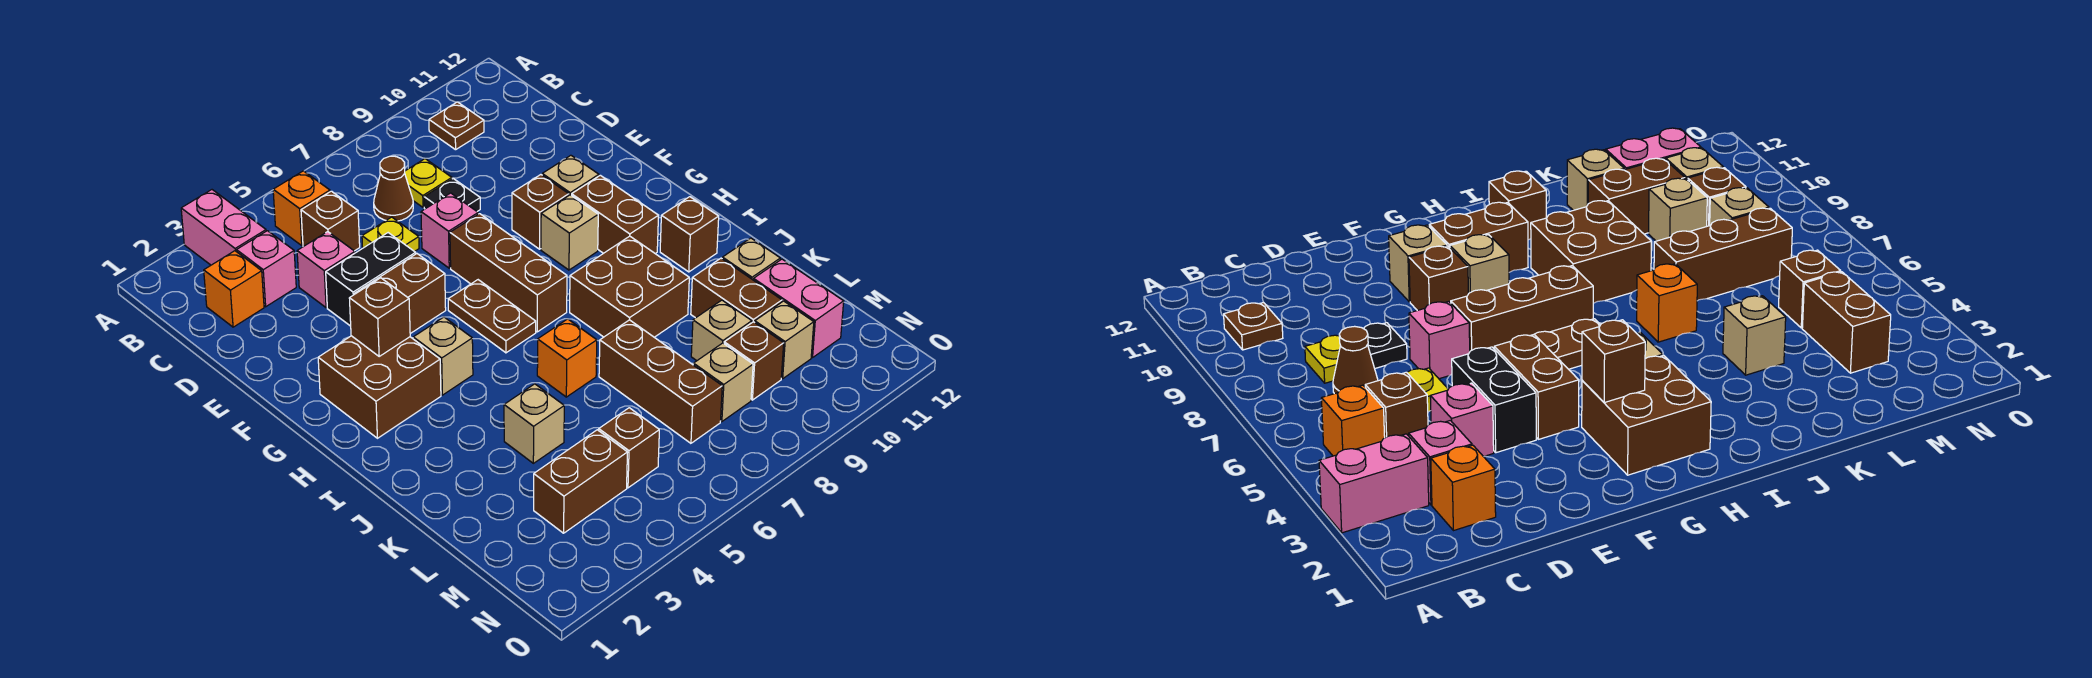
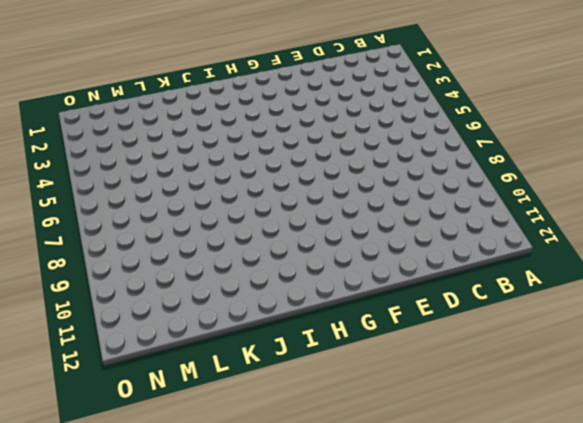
none -> pink brick A3:B3 level 1
none -> orange brick B5 level 1
none -> brown plate B10 level 1
none -> orange brick C2 level 1

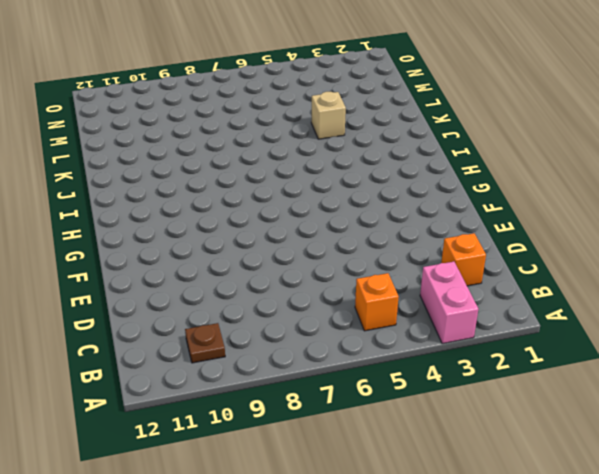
none -> pink brick C3 level 1
none -> brown brick C5 level 1
none -> brown cone C7 level 1
none -> yellow plate C8 level 1

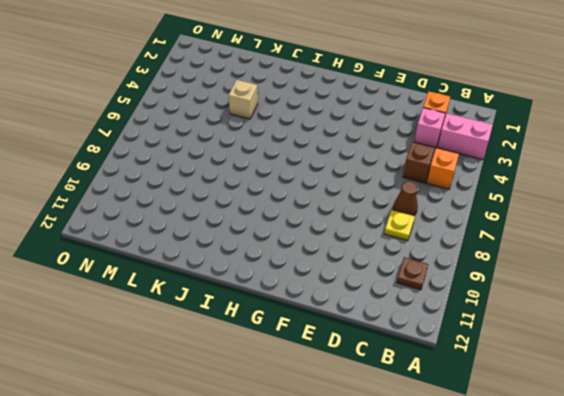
none -> pink brick D4 level 1
none -> yellow plate D6 level 1
none -> black plate D8 level 1
none -> black brick E4:E5 level 1

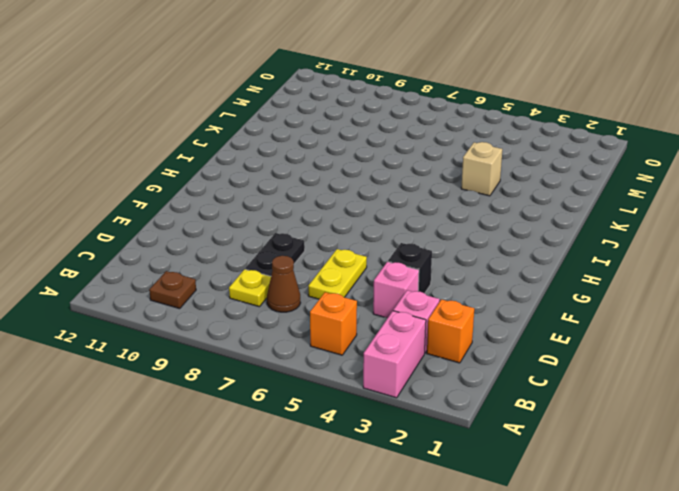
yellow plate D6:E6 level 1 -> yellow plate D6 level 1
black plate D8:E8 level 1 -> black plate D8 level 1
black brick E4 level 1 -> black brick E4:E5 level 1
none -> brown brick C5 level 1
none -> pink brick E7 level 1
none -> brown brick F4:F5 level 1
none -> brown brick F7:H7 level 1

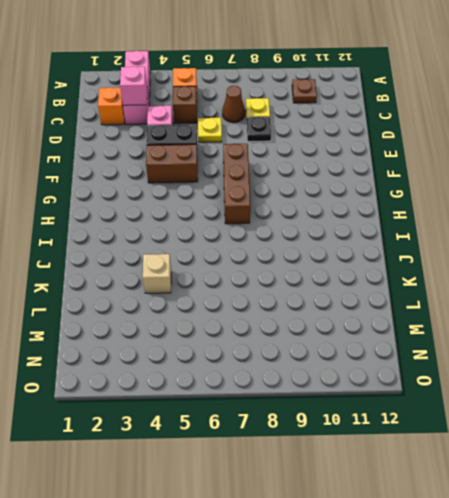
pink brick C3 level 2 -> pink brick E7 level 1
none -> brown brick F9 level 1
none -> tan brick F10 level 1
none -> brown brick G2:H3 level 1
none -> brown plate G6:H6 level 1

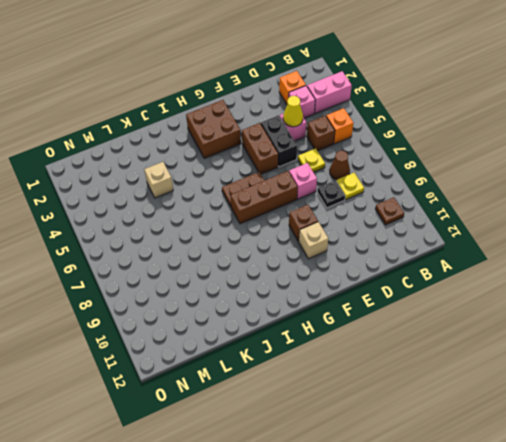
yellow cone D4 level 2 -> none
none -> tan brick G9 level 1
none -> brown brick G10:H10 level 1
none -> tan brick H4 level 1
none -> brown brick I8:J9 level 1

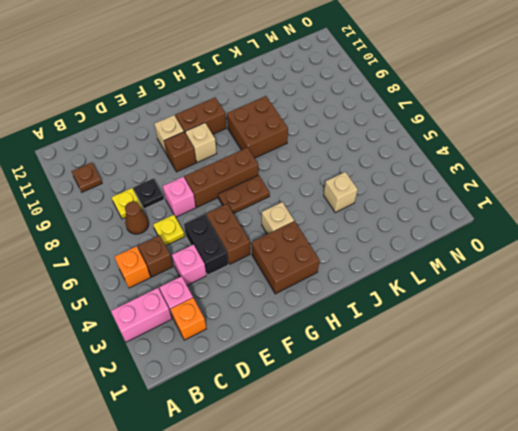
none -> brown brick I11 level 1
none -> orange brick J6 level 1
none -> brown brick K7:M7 level 1
none -> brown brick K10:L10 level 1

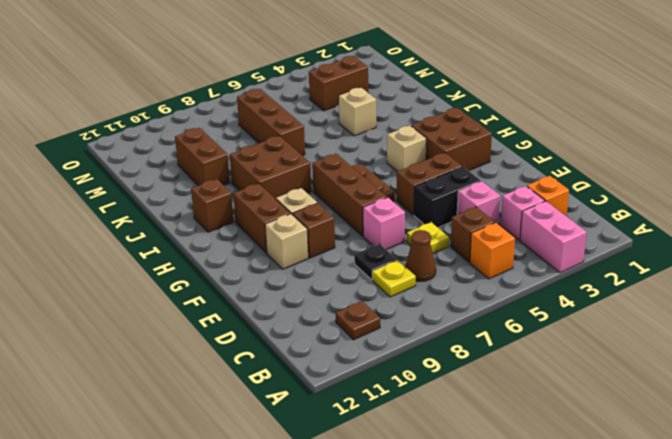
none -> orange brick J6 level 1
none -> tan brick K11 level 1
none -> tan brick L9 level 1
none -> pink brick L11:M11 level 1

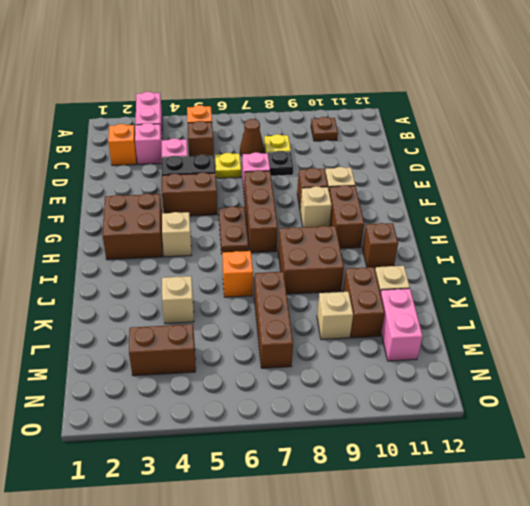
none -> brown brick M5 level 1
none -> tan brick M8 level 1
none -> brown brick M9 level 1
none -> tan brick M10 level 1

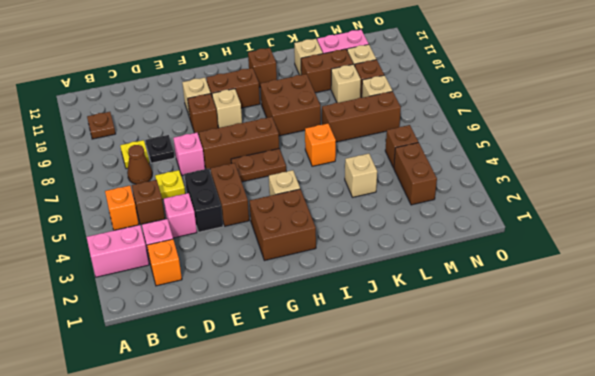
none -> brown brick G3 level 2

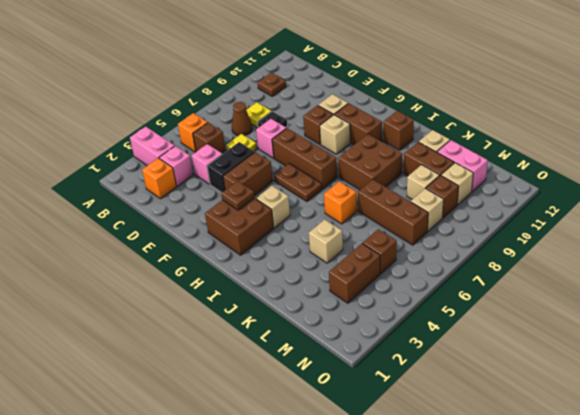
brown plate G3 level 2 -> brown brick G3 level 2

